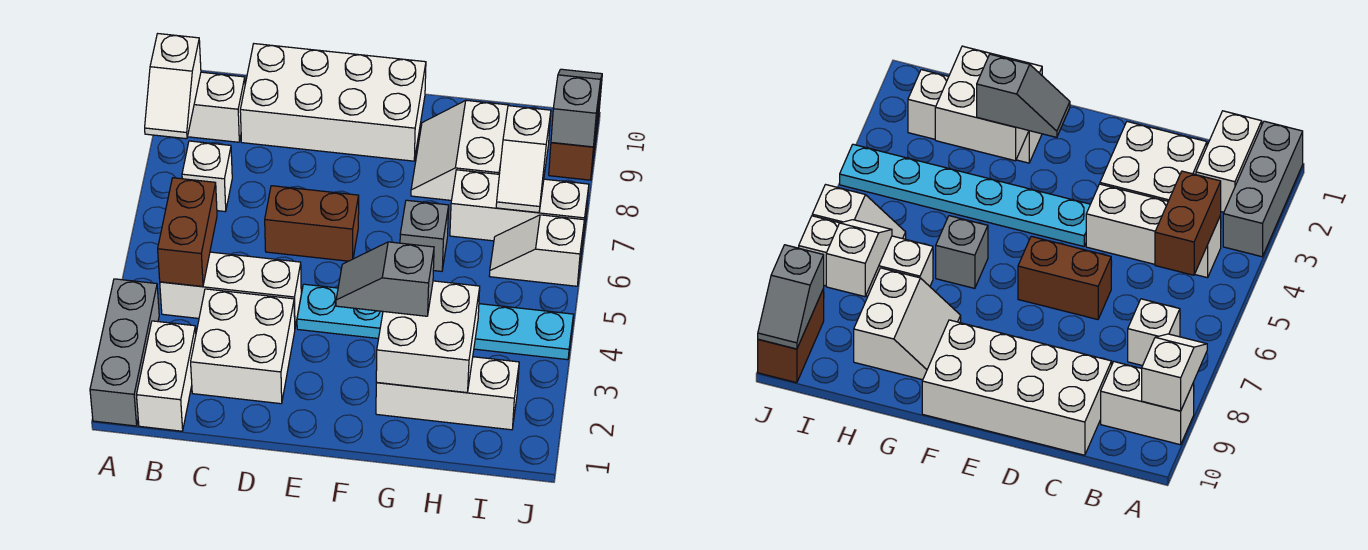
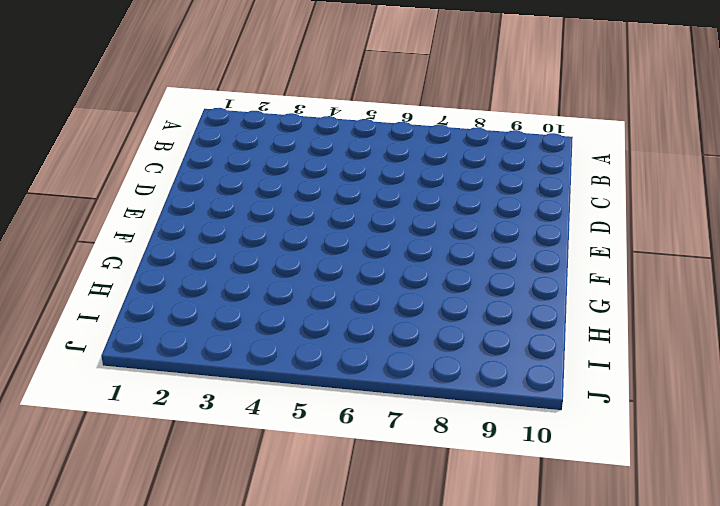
none -> grey brick A1:A3 level 1
none -> white brick A9:B9 level 1
none -> white brick B1:B2 level 1

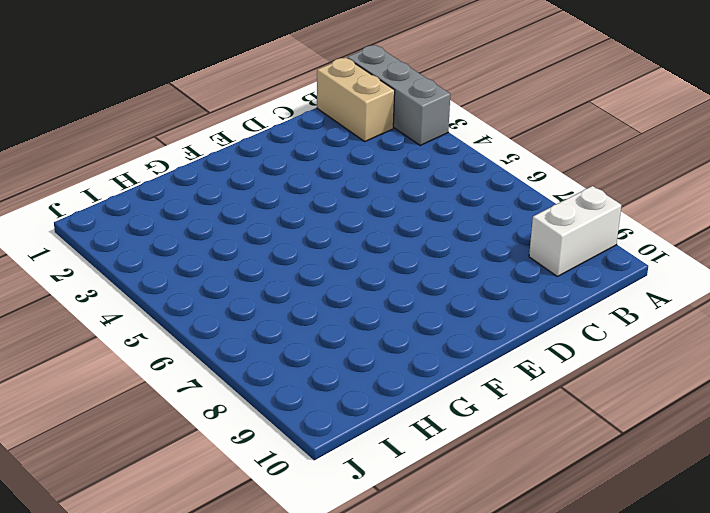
tan brick B1:B2 level 1 -> white brick B1:B2 level 1
none -> white brick B4:D4 level 1
none -> white brick B7 level 1
none -> white brick C2:D3 level 1

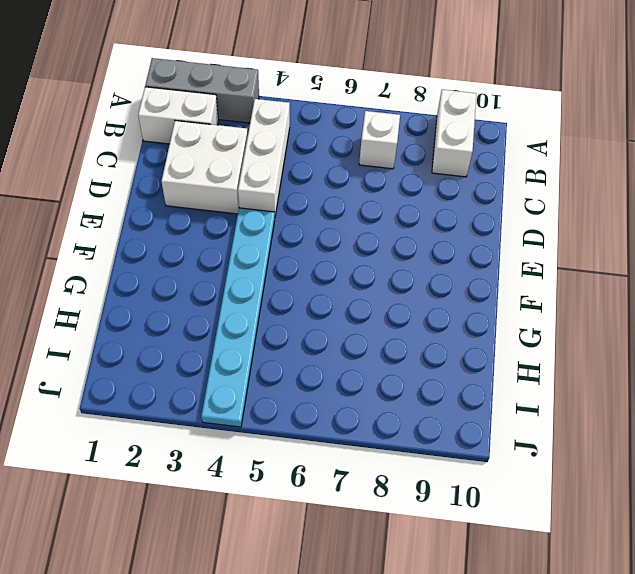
none -> white brick C9:F10 level 1
none -> brown brick D6:E6 level 1
none -> white brick G2:I2 level 1

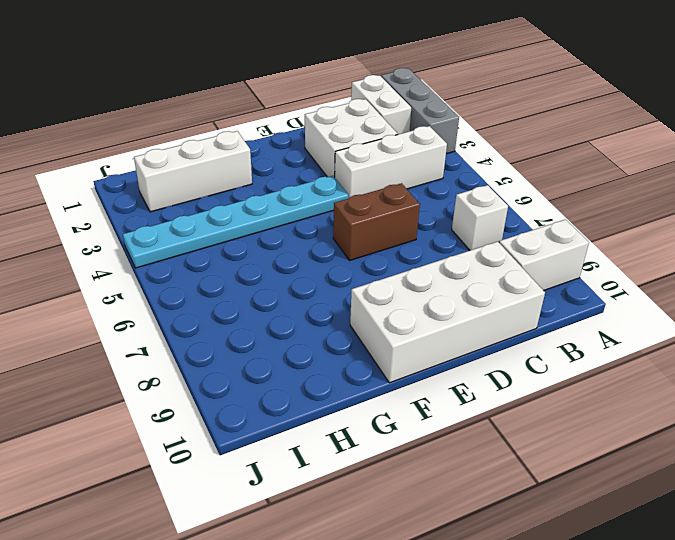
none -> grey brick G6 level 1
none -> white slope G8:H9 level 1 top H
none -> white brick H7:J7 level 1

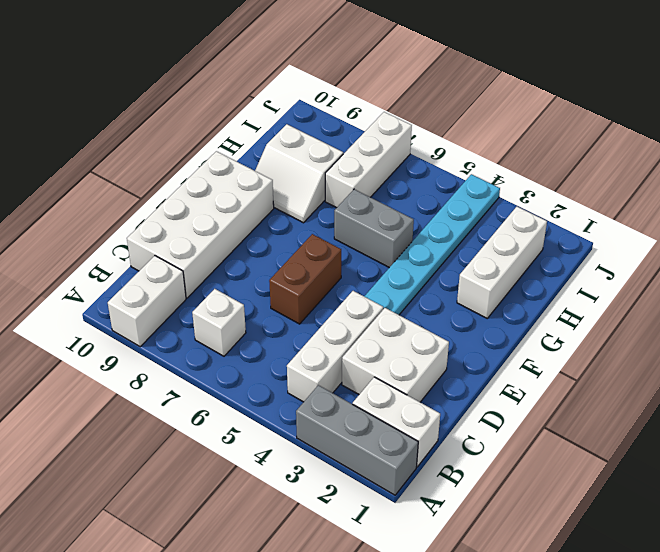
grey brick G5:G6 level 1 -> grey brick G6 level 1
none -> white slope I6:J6 level 1 top J
none -> brown brick J9:J10 level 1
none -> white slope A8:A9 level 2 top 9

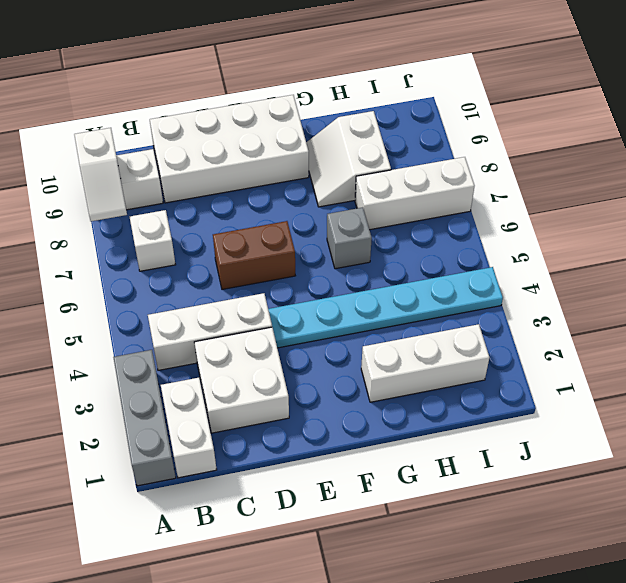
none -> white slope I6:J6 level 1 top J
none -> brown brick J9:J10 level 1
none -> brown brick B4:B5 level 2

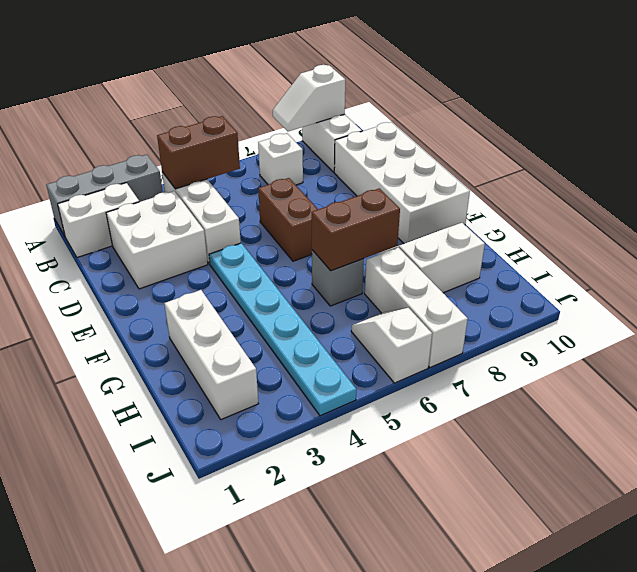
brown brick G6:G7 level 2 -> brown brick J9:J10 level 1
none -> white brick G2:H3 level 2
none -> white slope I7:I8 level 2 top 8
none -> grey slope J9:J10 level 2 top 9

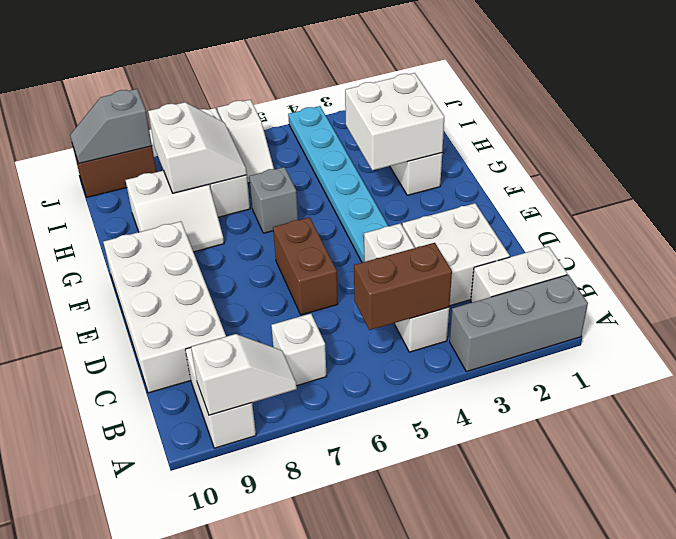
white slope H7:I8 level 2 top 8 -> white slope I7:I8 level 2 top 8
none -> grey slope F3:G3 level 3 top G

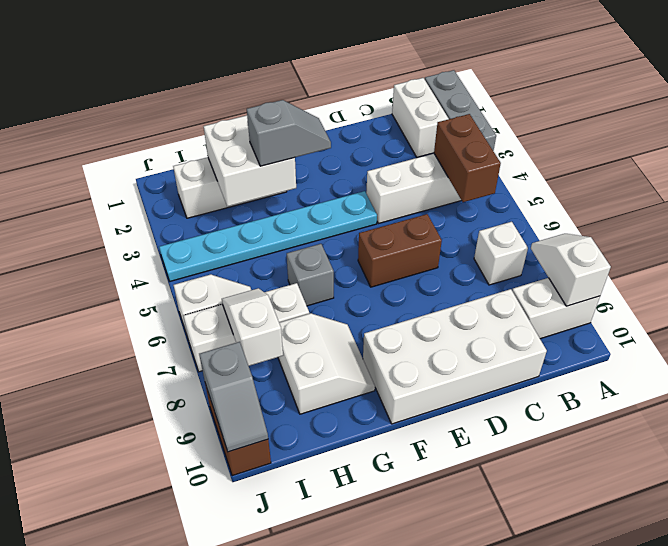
none -> white brick C2:D3 level 1

